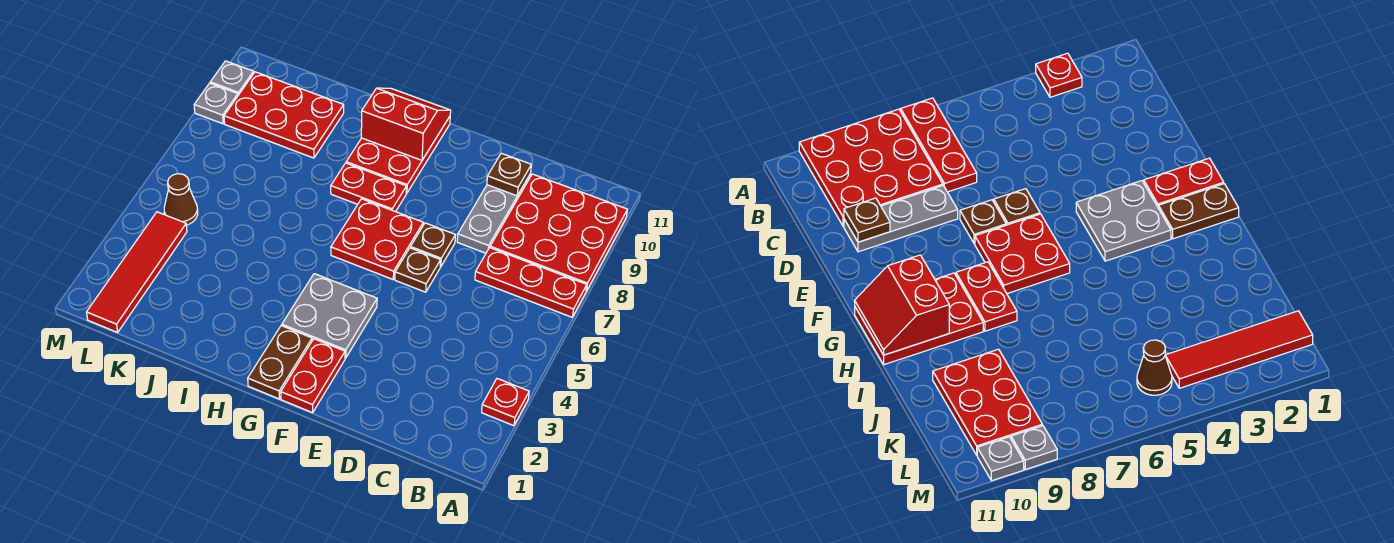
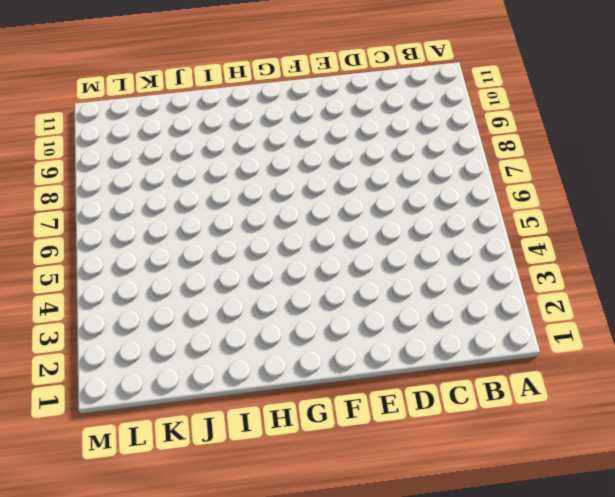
none -> red plate A3 level 1
none -> red plate A7:C7 level 1
none -> red plate A8:C10 level 1

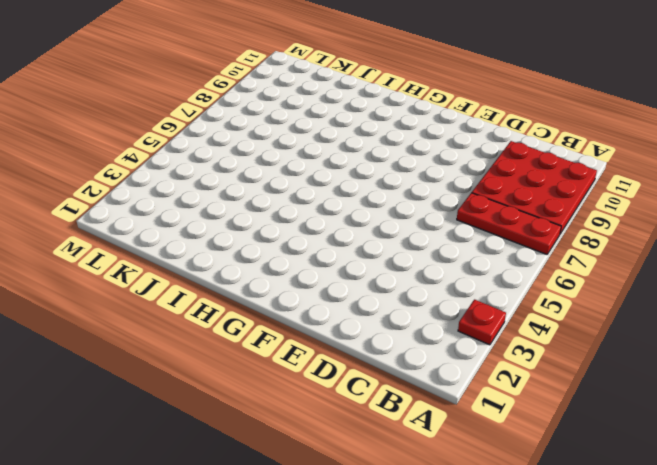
none -> grey plate D8:D10 level 1
none -> brown plate E6 level 1
none -> brown plate E7 level 1

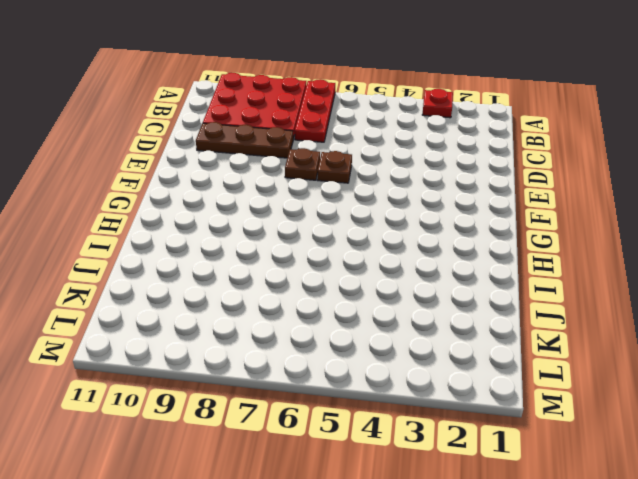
brown plate D8:D10 level 1 -> grey plate D8:D10 level 1
none -> red plate F1:F2 level 1
none -> grey plate F3:G4 level 1
none -> red plate F6:G7 level 1

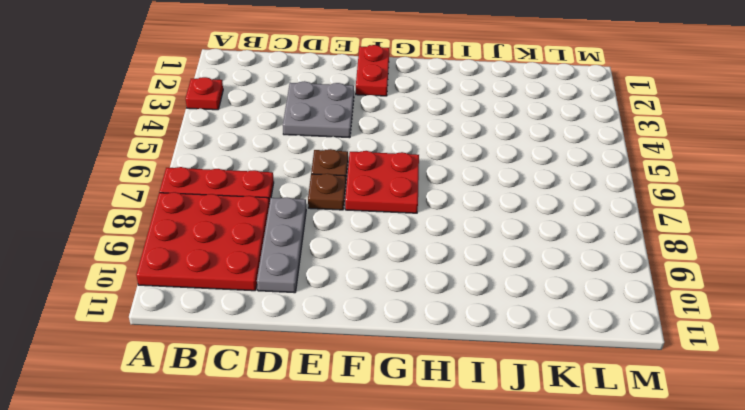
grey plate D3:E4 level 1 -> grey plate F3:G4 level 1
none -> brown plate G1:G2 level 1
none -> red plate G8:H8 level 1
none -> red plate G9:H11 level 1

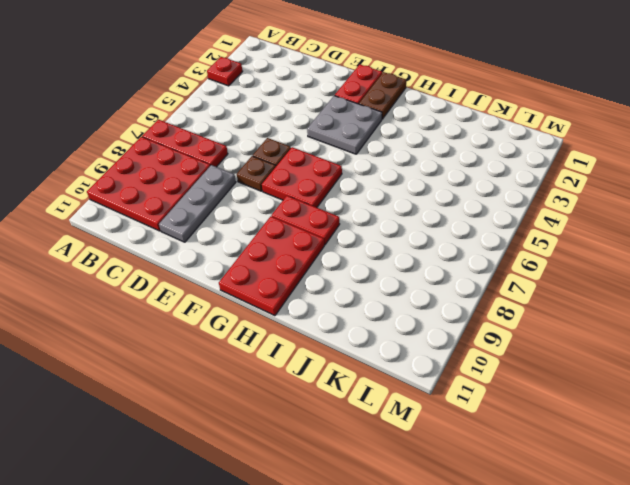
none -> red plate J9:L10 level 1
none -> red tile L1:L4 level 1
none -> brown cone L5 level 1

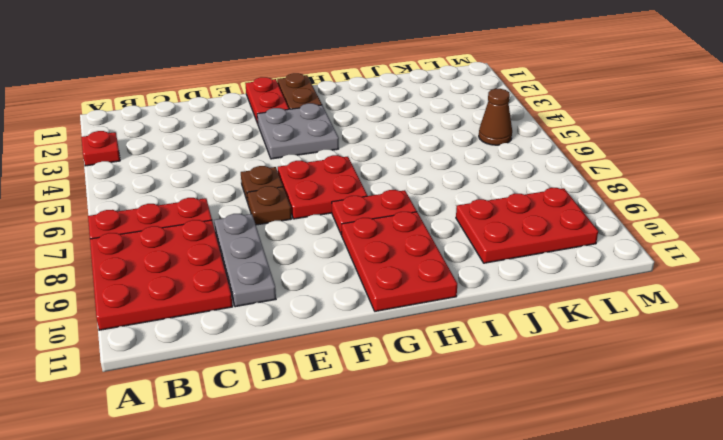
none -> red tile L1:L4 level 1
none -> grey plate M9 level 1
none -> grey plate M10 level 1

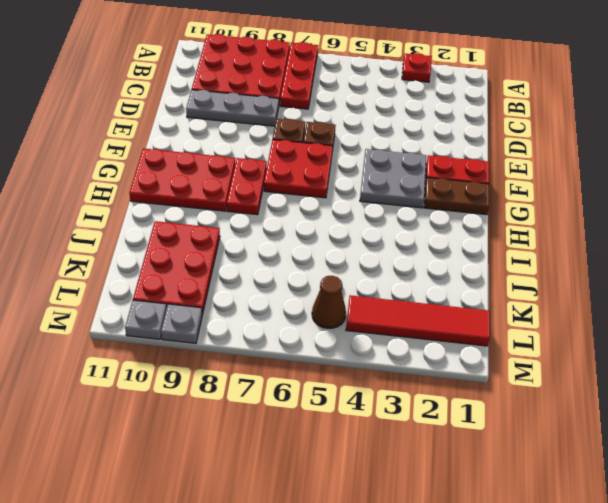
none -> brown plate D10 level 2
none -> red slope G10:H11 level 2 top 10

